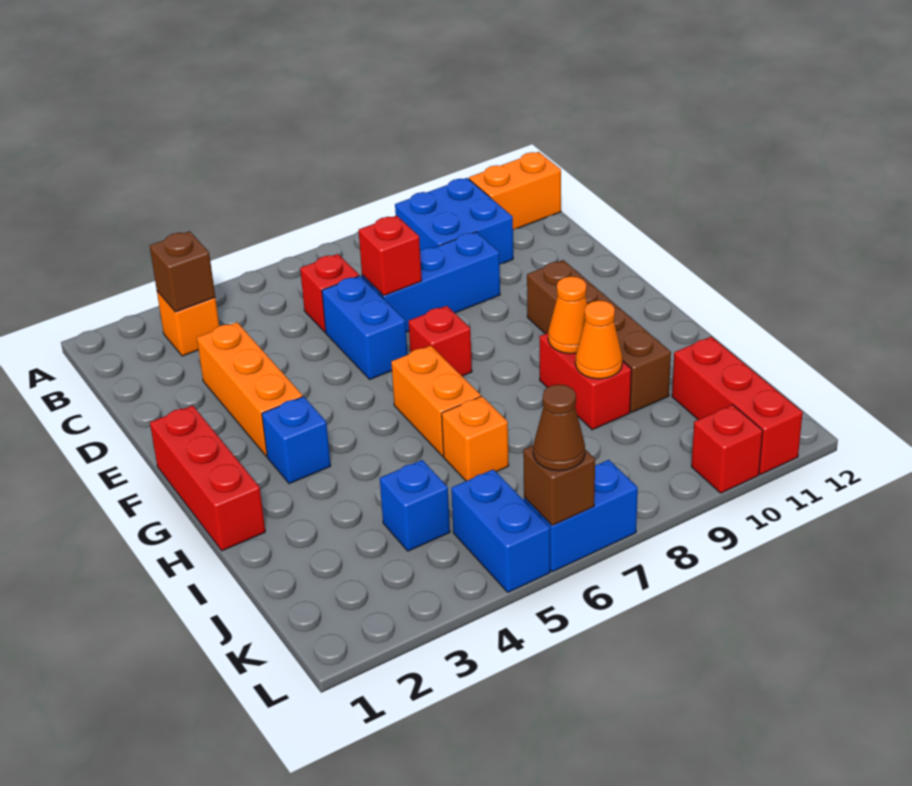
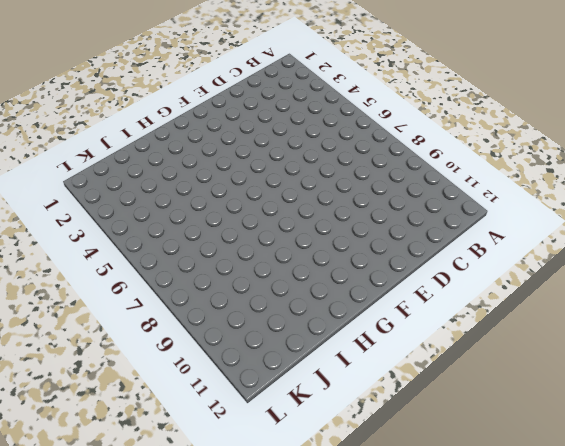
none -> orange brick B3 level 1
none -> blue brick B9:C10 level 1
none -> orange brick B11:B12 level 1

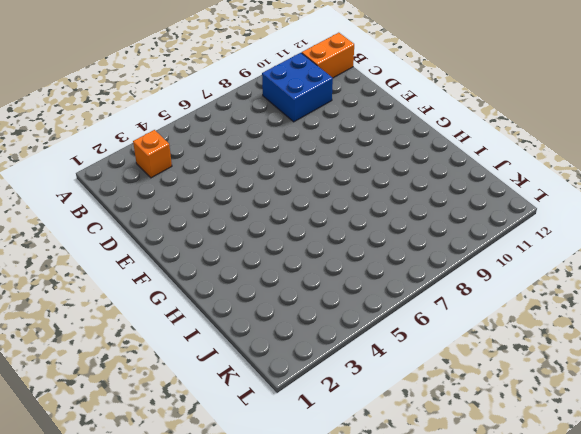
none -> red brick C6 level 1
none -> orange brick D3:F3 level 1
none -> blue brick D6:E6 level 1

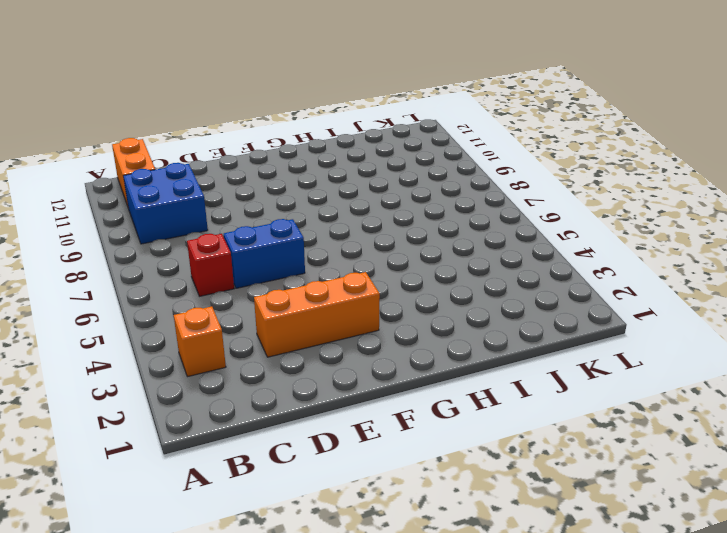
none -> blue brick D7:D9 level 1
none -> red brick F1:H1 level 1
none -> red brick F7 level 1

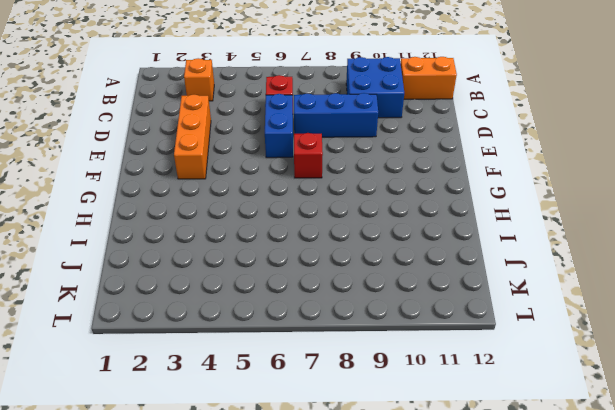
none -> red brick F1:H1 level 1
none -> brown brick F10:I10 level 1
none -> blue brick G3 level 1

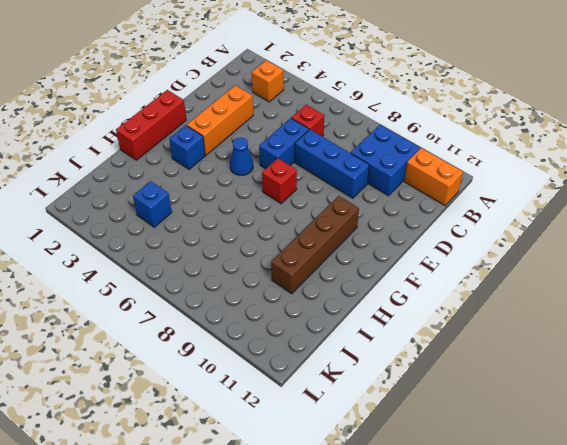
blue cone F5 level 1 -> none
none -> orange brick G6:H6 level 1
none -> red brick H9:I9 level 1
none -> orange brick I6 level 1

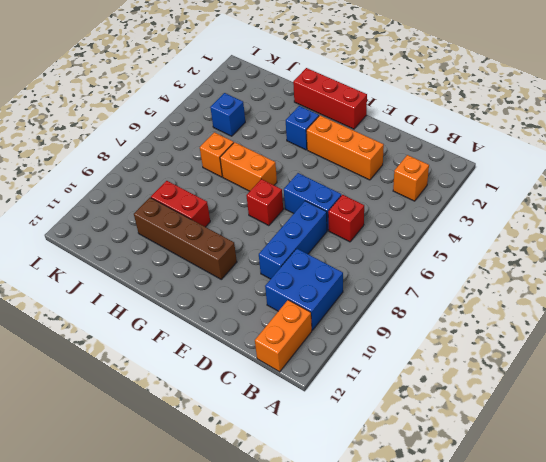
none -> red brick J11:L11 level 1
none -> blue brick K5:L5 level 1
none -> blue brick L6:L7 level 1

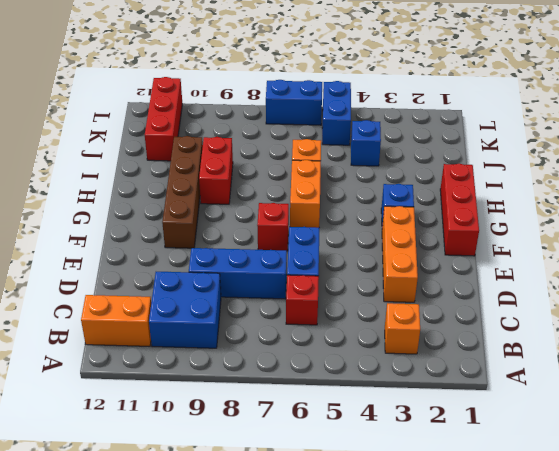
none -> red brick L10 level 1
none -> brown brick B3 level 2
none -> red brick D7 level 2

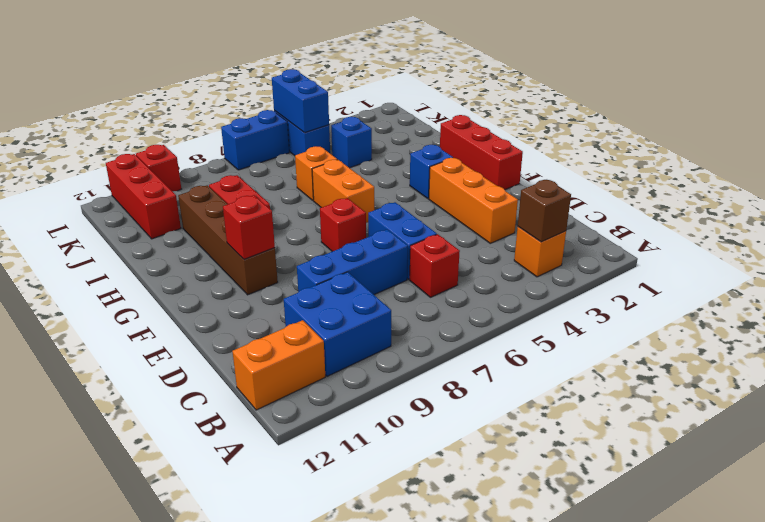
red brick F10 level 2 -> red brick D7 level 2
blue brick K5:L5 level 2 -> none
none -> orange cone H9 level 2
none -> orange cone I9 level 2
none -> brown brick L6 level 2

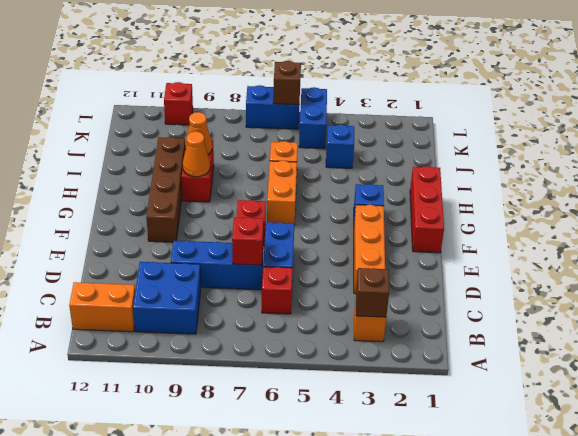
none -> red brick J11:L11 level 1
none -> brown cone L6 level 3

